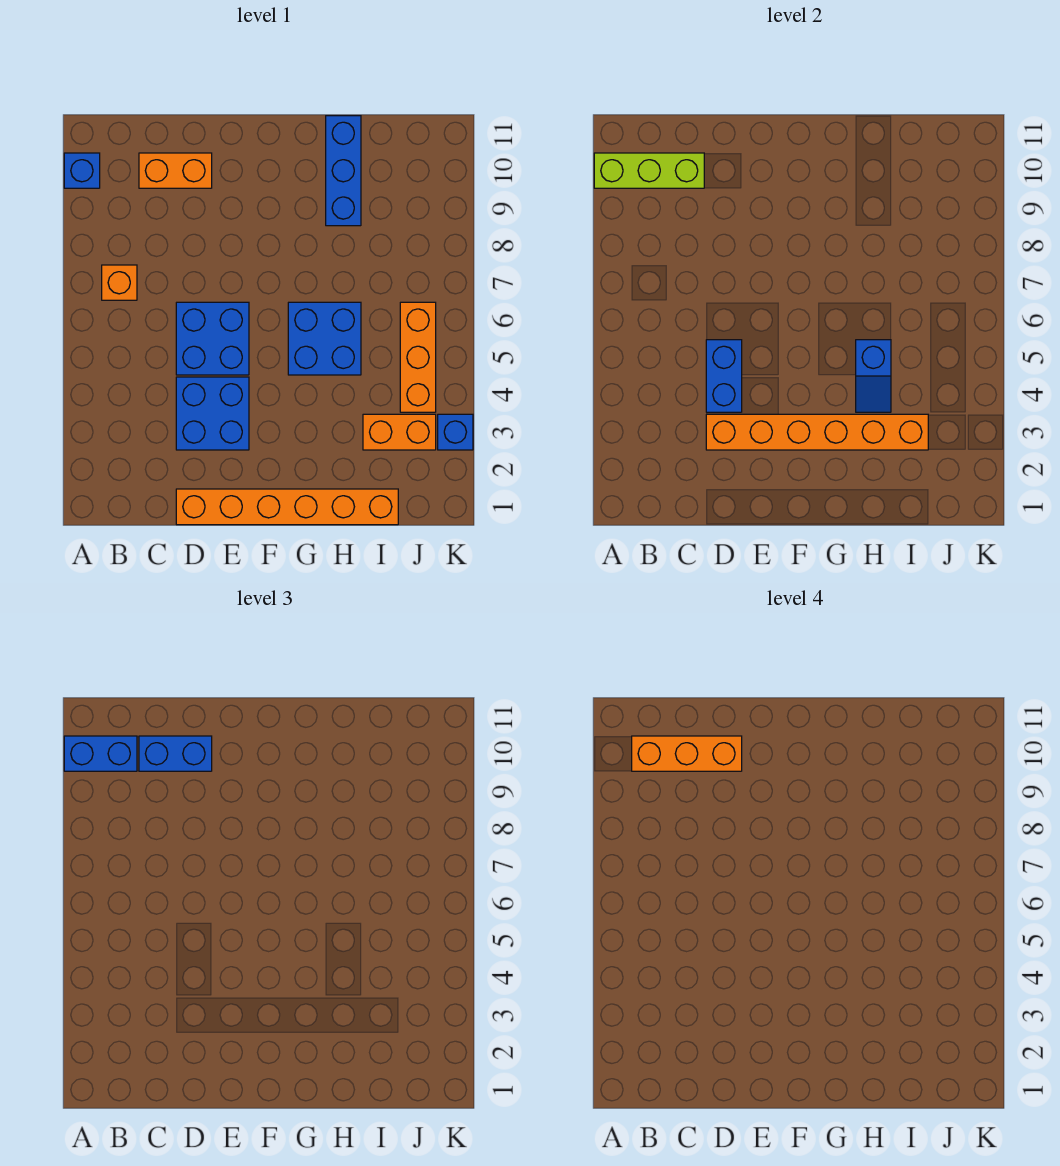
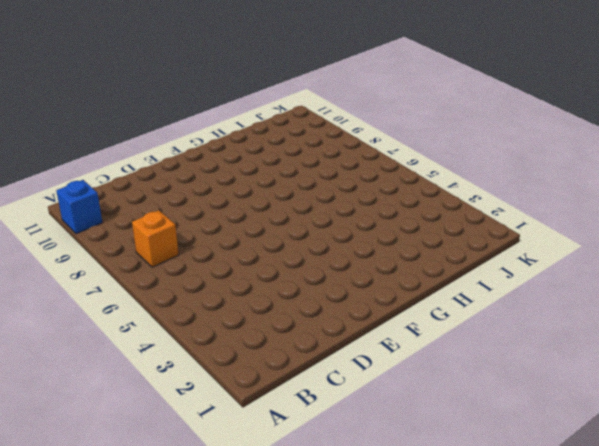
none -> orange brick C10:D10 level 1
none -> orange brick D1:I1 level 1
none -> blue brick D3:E4 level 1

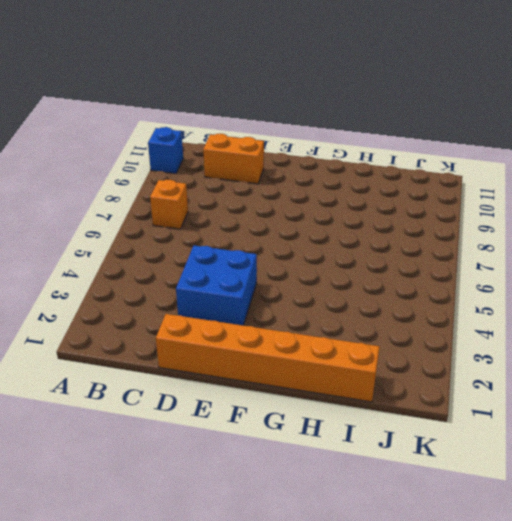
none -> blue brick D5:E6 level 1
none -> blue brick G5:H6 level 1
none -> blue brick H9:H11 level 1

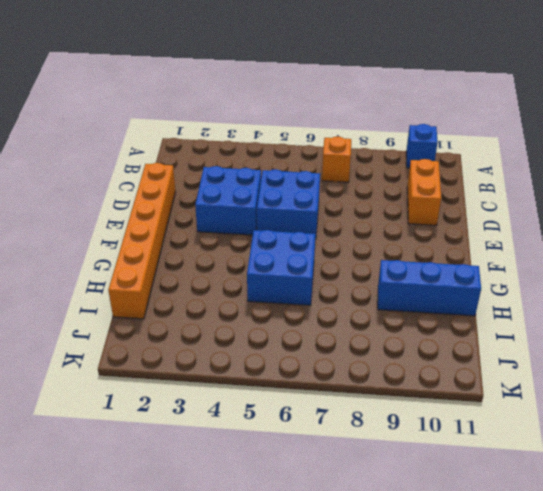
none -> orange brick I3:J3 level 1
none -> orange brick J4:J6 level 1
none -> blue brick K3 level 1

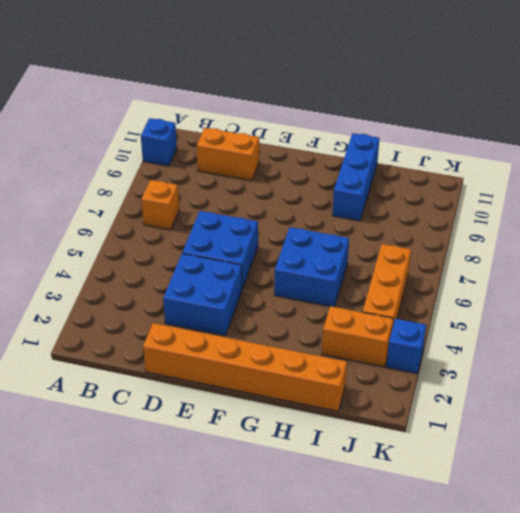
none -> lime brick A10:C10 level 2
none -> orange brick D3:I3 level 2
none -> blue brick D4:D5 level 2

